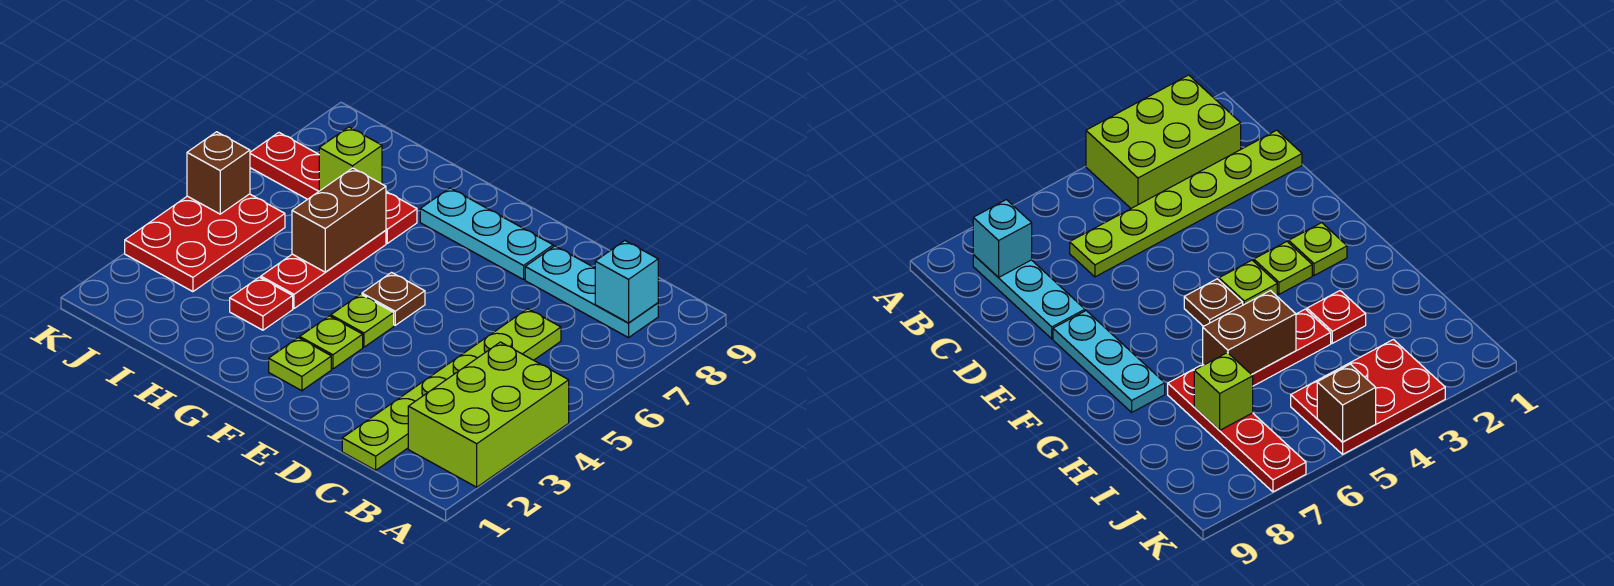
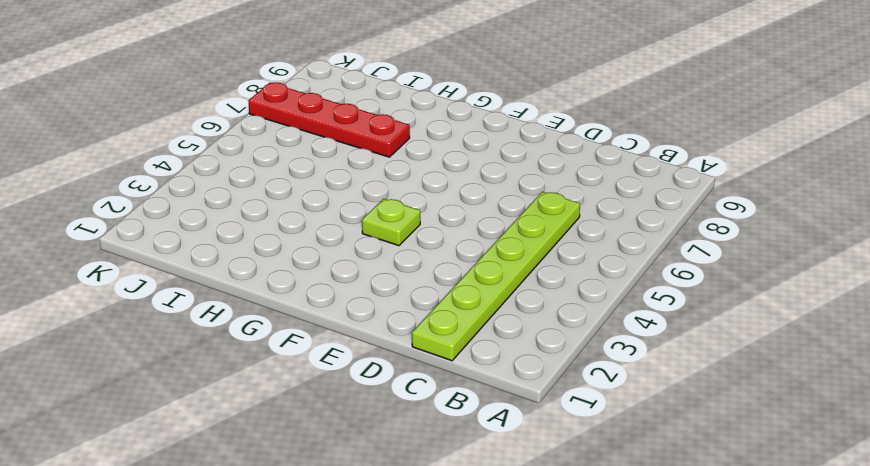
none -> lime brick A2:B4 level 1
none -> cyan plate B8:D8 level 1
none -> cyan plate E8:G8 level 1

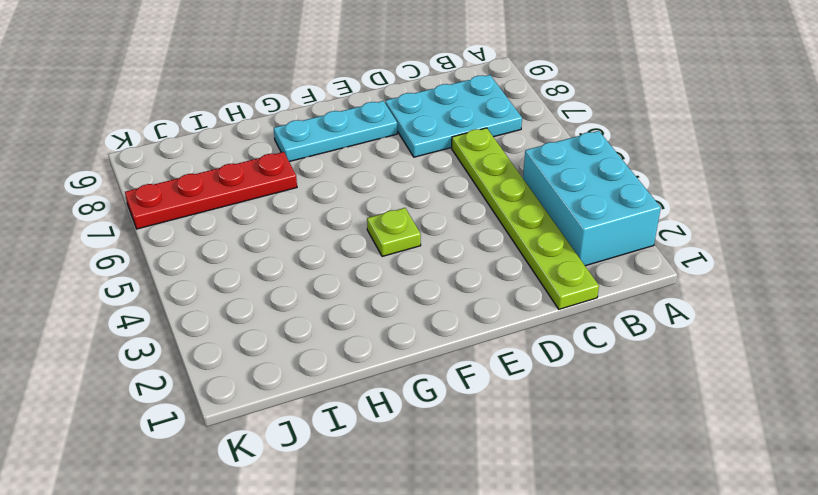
cyan brick A2:B4 level 1 -> lime brick A2:B4 level 1
cyan plate B7:D8 level 1 -> cyan plate B8:D8 level 1
none -> lime plate F2 level 1
none -> lime plate F3 level 1
none -> brown plate F5 level 1

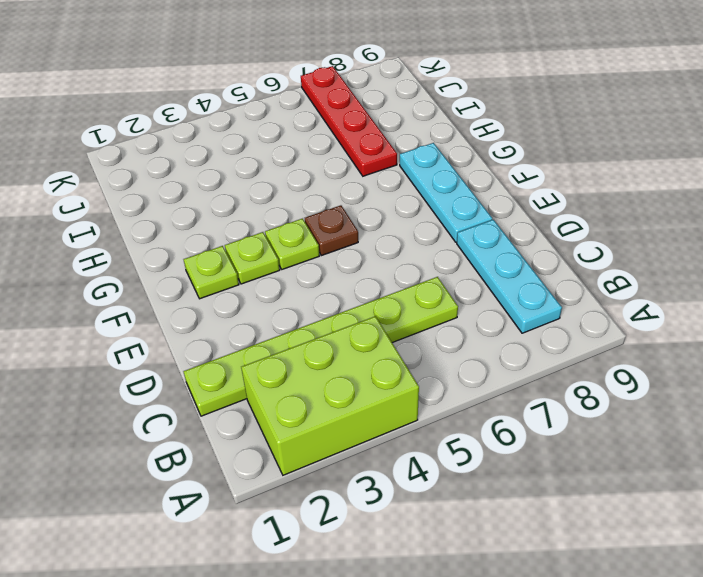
none -> red plate H3 level 1
none -> red plate H4:H6 level 1
none -> red plate J3:K5 level 1

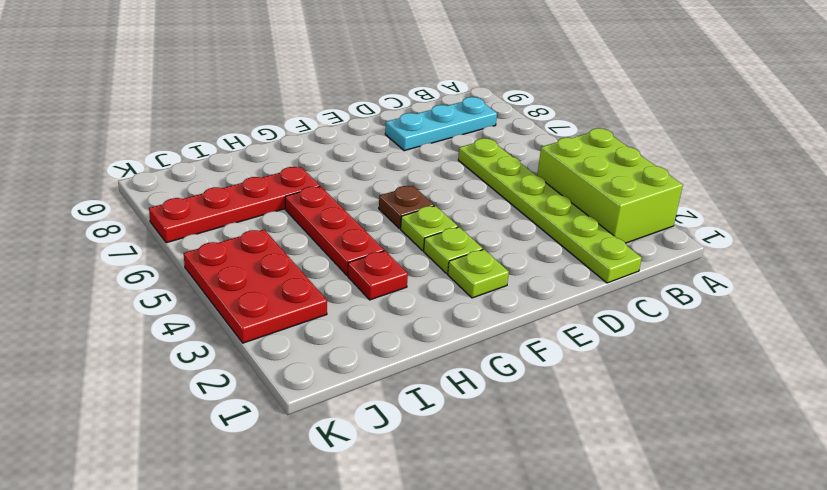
none -> cyan plate E8:G8 level 1
none -> cyan brick B8 level 2
none -> brown brick H5:H6 level 2

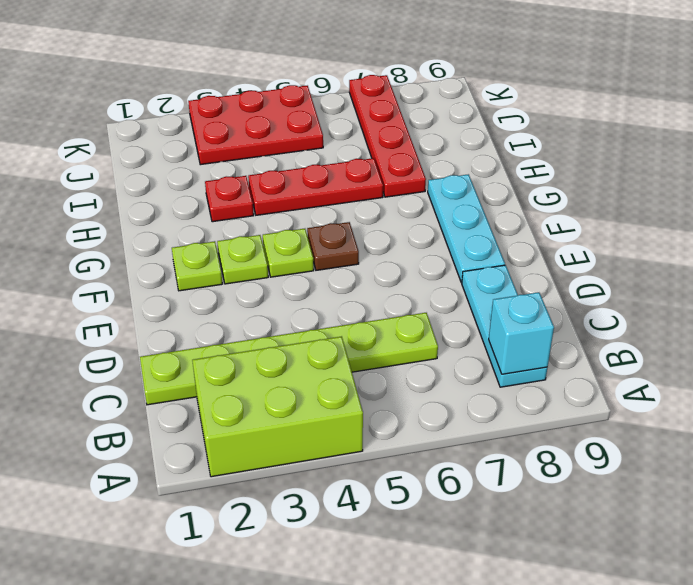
none -> brown brick H5:H6 level 2
none -> lime brick I7 level 2
none -> brown brick K5 level 2

